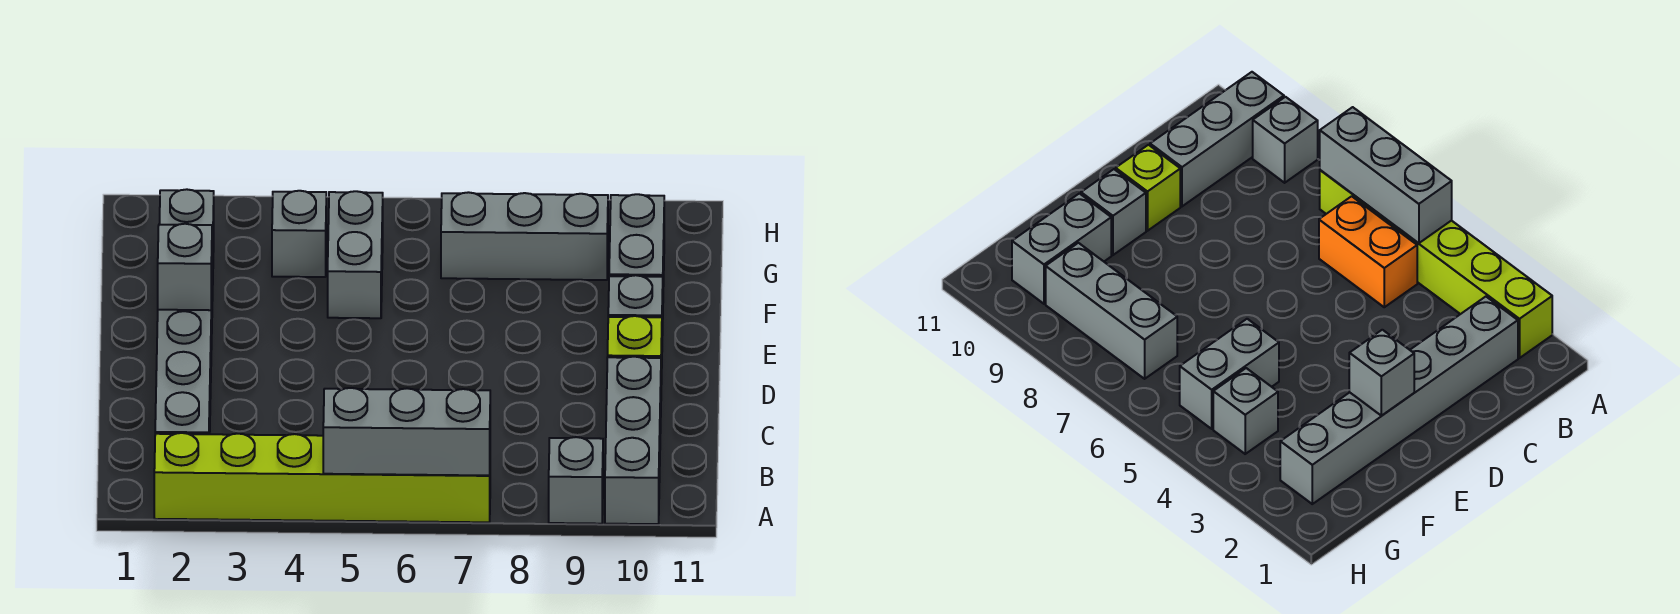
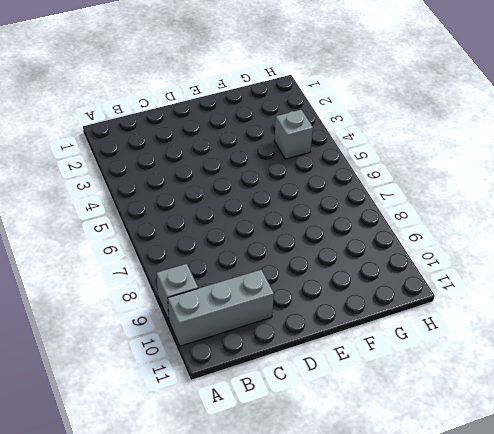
none -> lime brick A2:A7 level 1
none -> grey brick B2:G2 level 1
none -> orange brick B5:B6 level 1

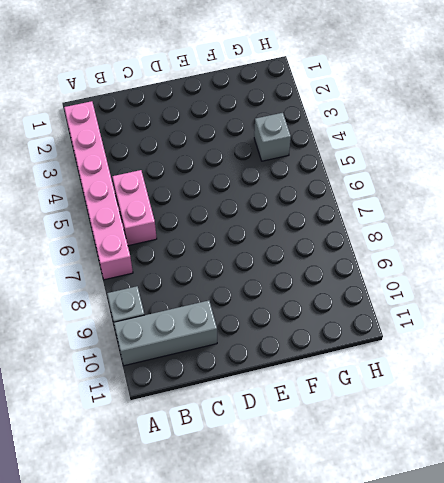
pink brick A2:A7 level 1 -> lime brick A2:A7 level 1
pink brick B5:B6 level 1 -> orange brick B5:B6 level 1
none -> grey brick B2:G2 level 1
none -> lime brick D10 level 1
none -> grey brick E10 level 1

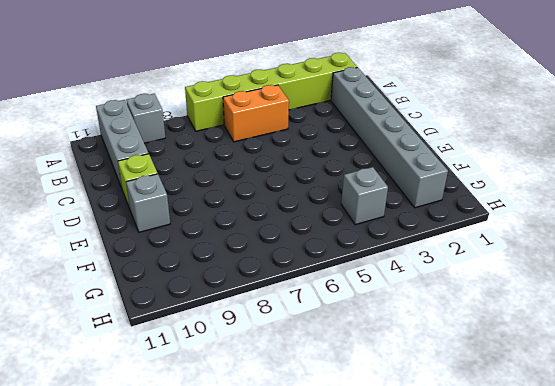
none -> grey brick F5:G5 level 1
none -> grey brick F10:G10 level 1
none -> grey brick G7:G9 level 1

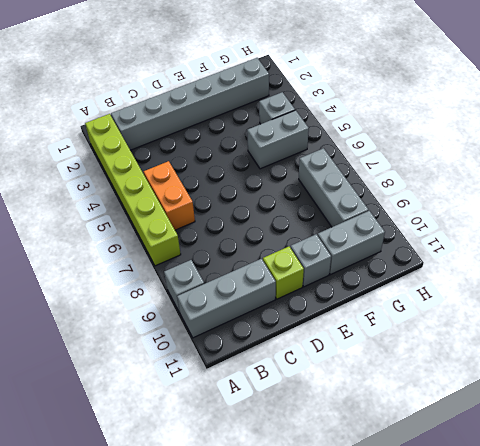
none -> grey brick A5:A7 level 2
none -> grey brick E2 level 2

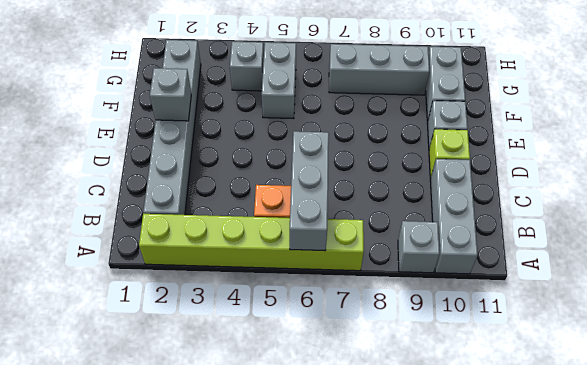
grey brick A6:C6 level 2 -> grey brick A5:A7 level 2

